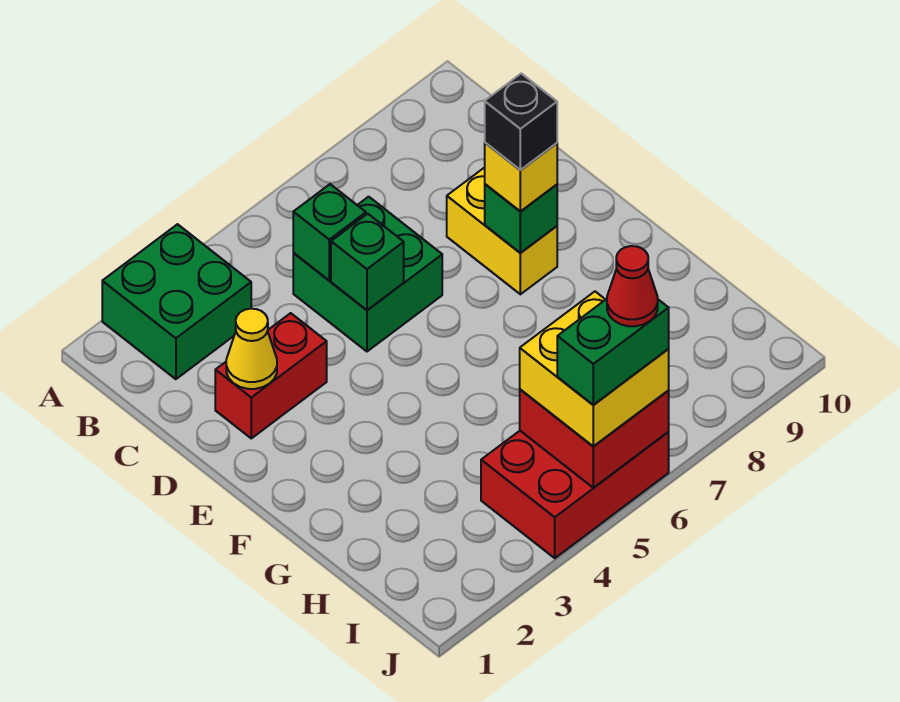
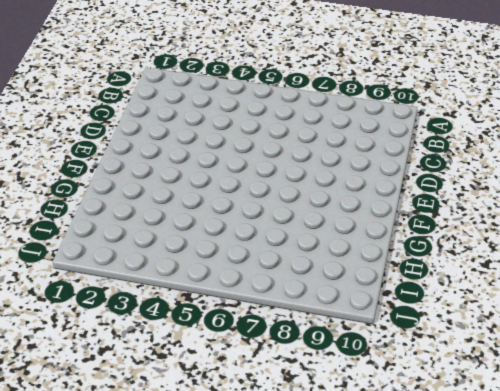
none -> green brick A2:B3 level 1
none -> green brick C5:D6 level 1
none -> red brick D2:D3 level 1

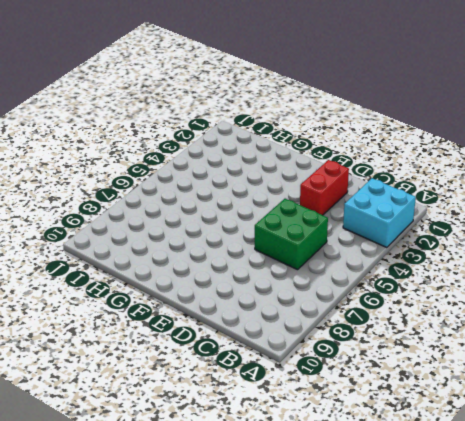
cyan brick A2:B3 level 1 -> green brick A2:B3 level 1
none -> yellow brick D8:E8 level 1
none -> red brick I4:J6 level 1
none -> green brick C5 level 2

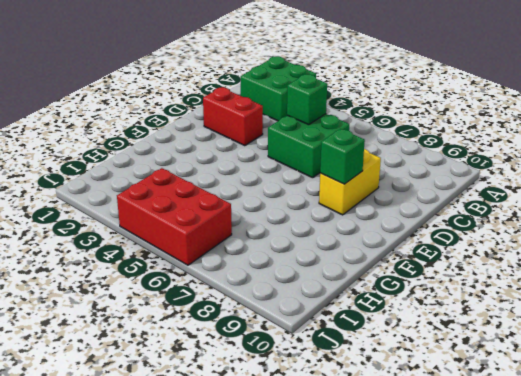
none -> yellow cone D2 level 2
none -> green brick D5 level 2
none -> red brick I5:J6 level 2

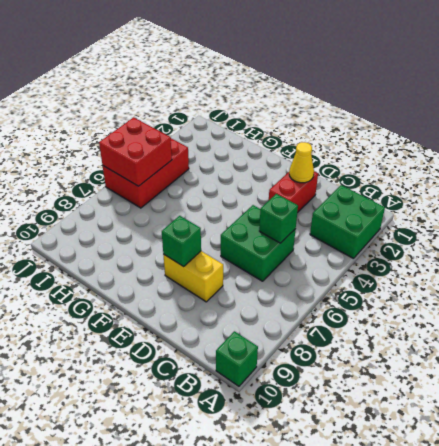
green brick A10 level 1 -> green brick D5 level 2
none -> yellow brick E8 level 3
none -> yellow brick I5:J6 level 3
none -> black brick E8 level 4

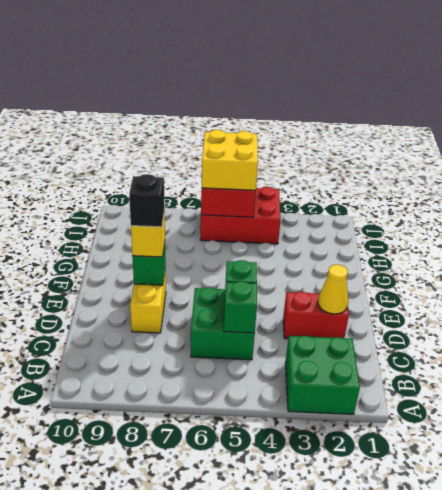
none -> green brick J5:J6 level 4
none -> red cone J6 level 5

